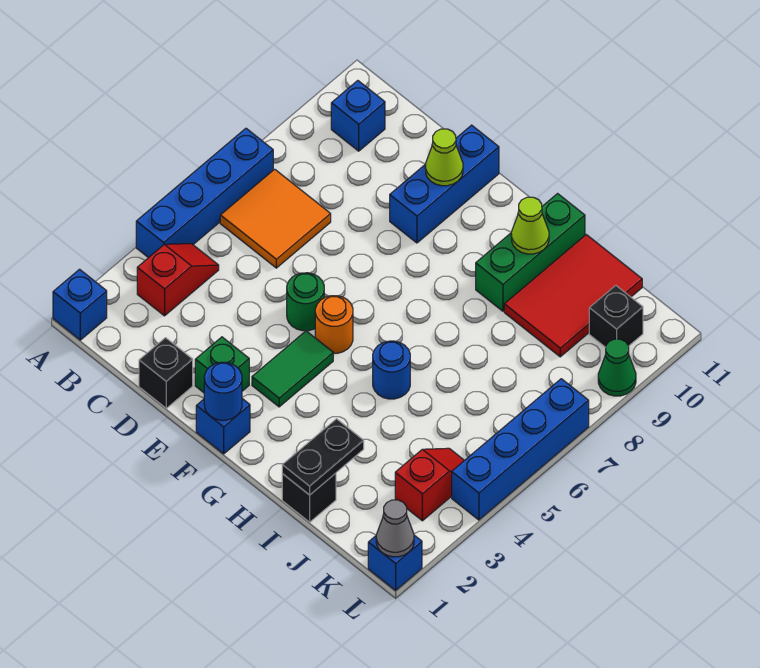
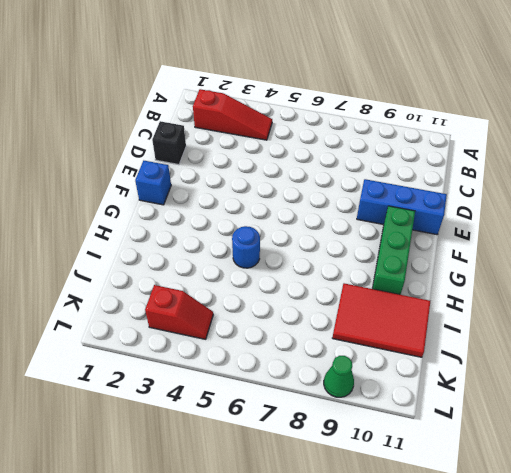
red slope B2:B4 level 1 top 2 -> red slope B3:B4 level 1 top 3
green brick F10:H10 level 1 -> green brick H9:H11 level 1
none -> blue brick A1 level 1
none -> blue brick A4:A7 level 1
none -> orange tile B6:C7 level 1

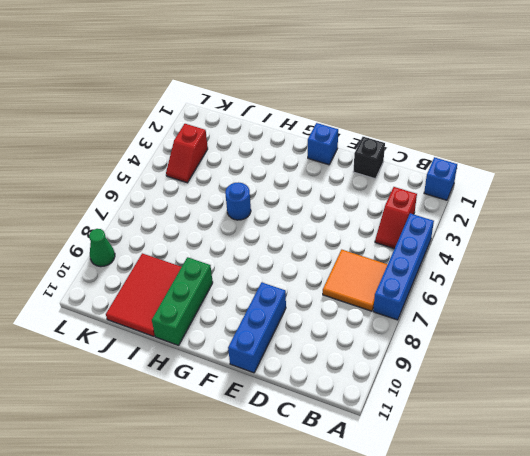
none -> blue brick B10 level 1
none -> green brick E2 level 1
none -> green round brick E5 level 1

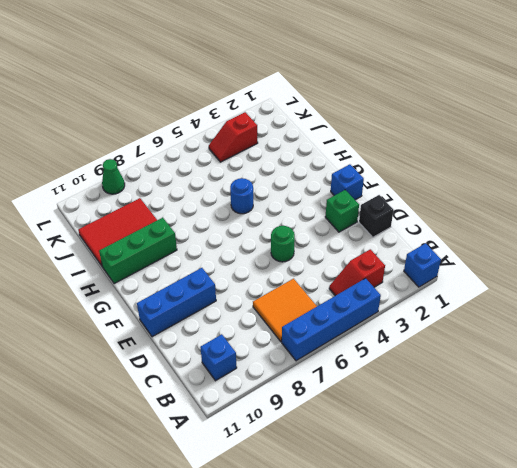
none -> green tile F3:F4 level 1
none -> orange round brick F5 level 1
none -> black brick I1 level 1

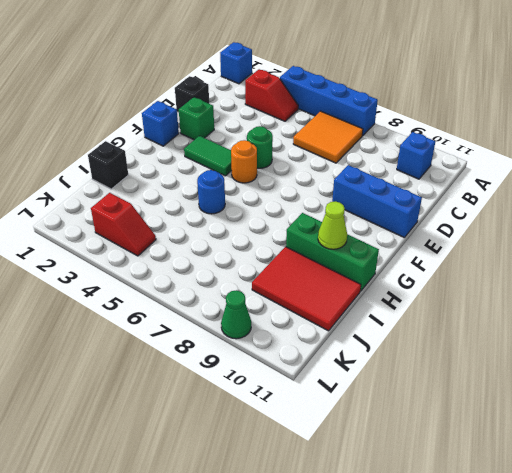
none -> black brick K10 level 1
none -> blue brick L1 level 1
none -> blue brick L4:L7 level 1

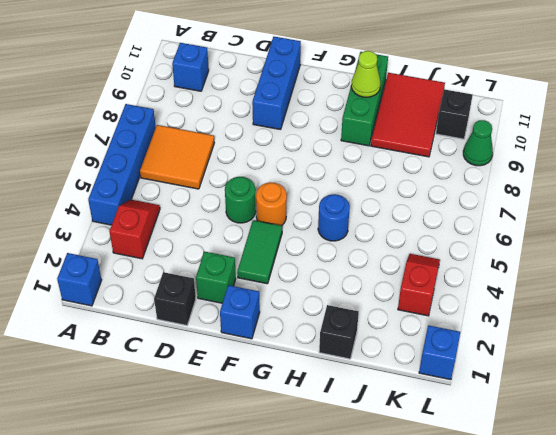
none -> blue brick L4:L7 level 1
none -> lime cone E10 level 2
none -> blue round brick F1 level 2

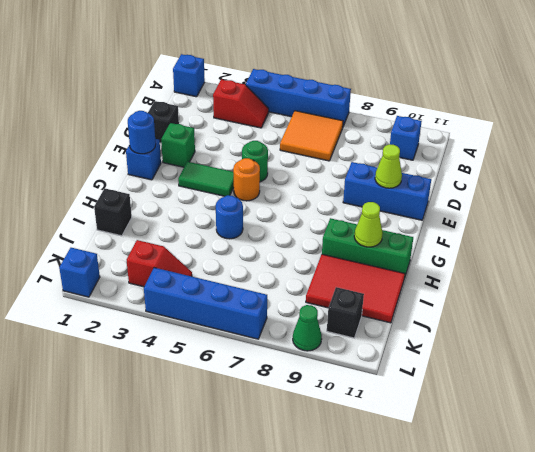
none -> black plate I1:I2 level 2
none -> grey cone L1 level 2

